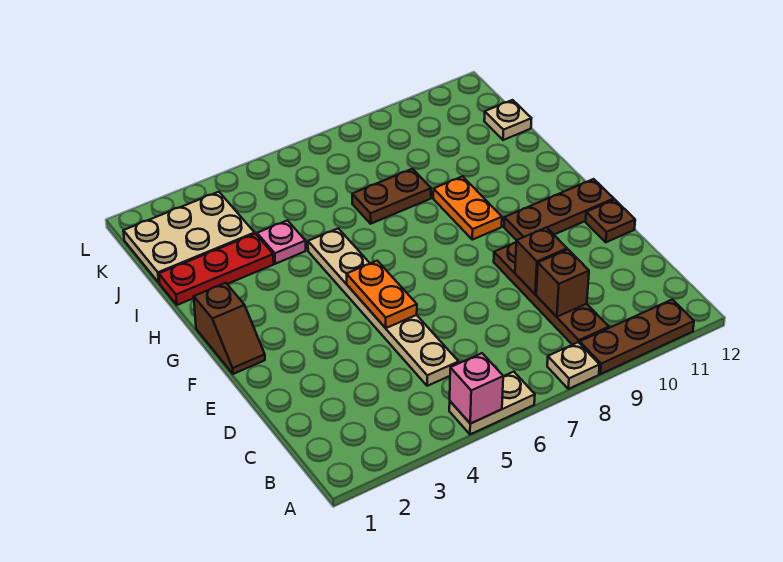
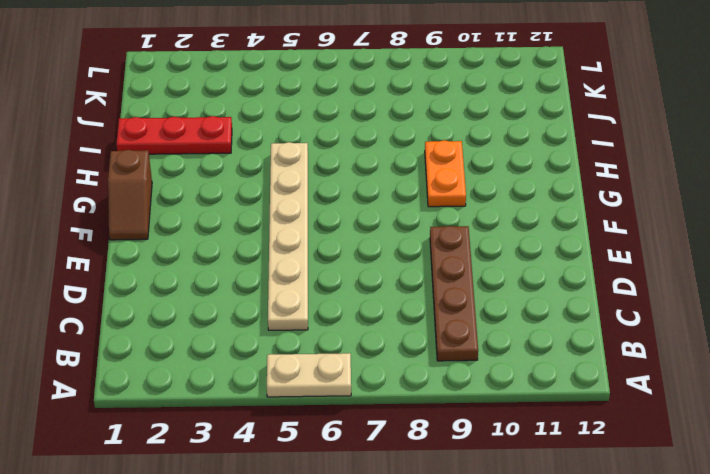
none -> tan plate A8 level 1
none -> brown plate A9:A11 level 1
none -> brown plate E12 level 1

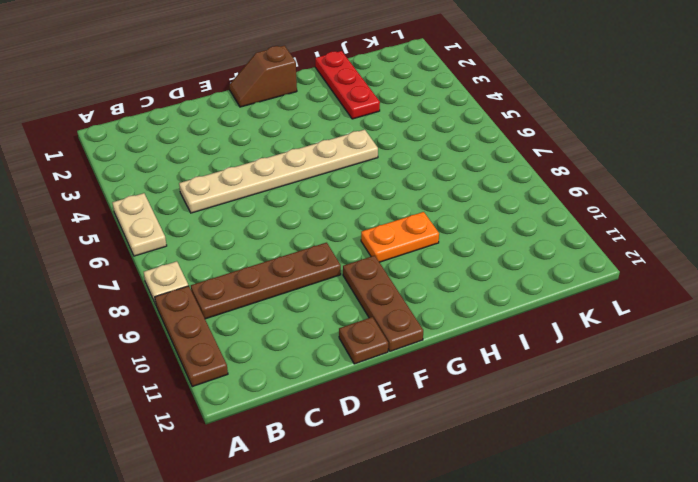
none -> pink plate I4 level 1
none -> brown plate I7:I8 level 1
none -> tan plate J1:K3 level 1

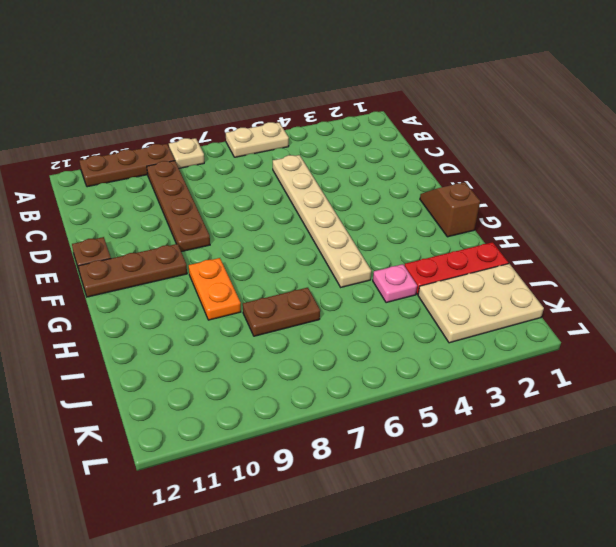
none -> tan plate J12 level 1
none -> pink brick A5 level 2
none -> brown brick C9 level 2

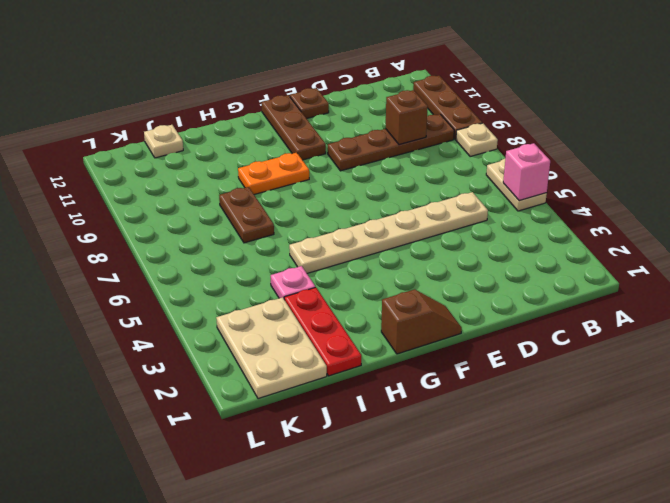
none -> brown brick D9 level 2
none -> orange plate E5:F5 level 2

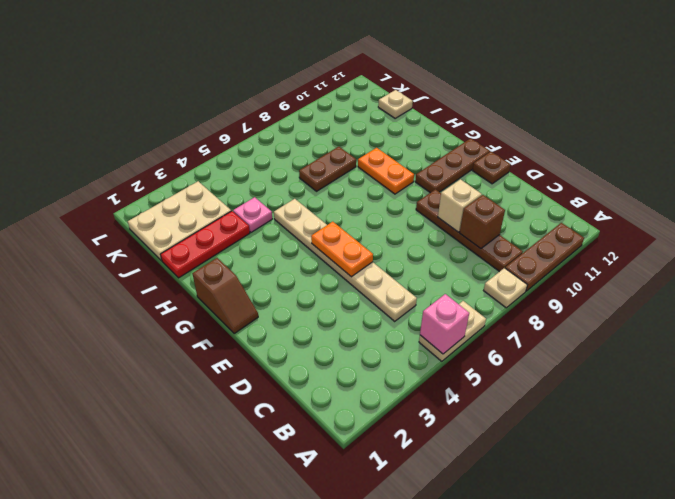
tan brick D9 level 2 -> brown brick D9 level 2

